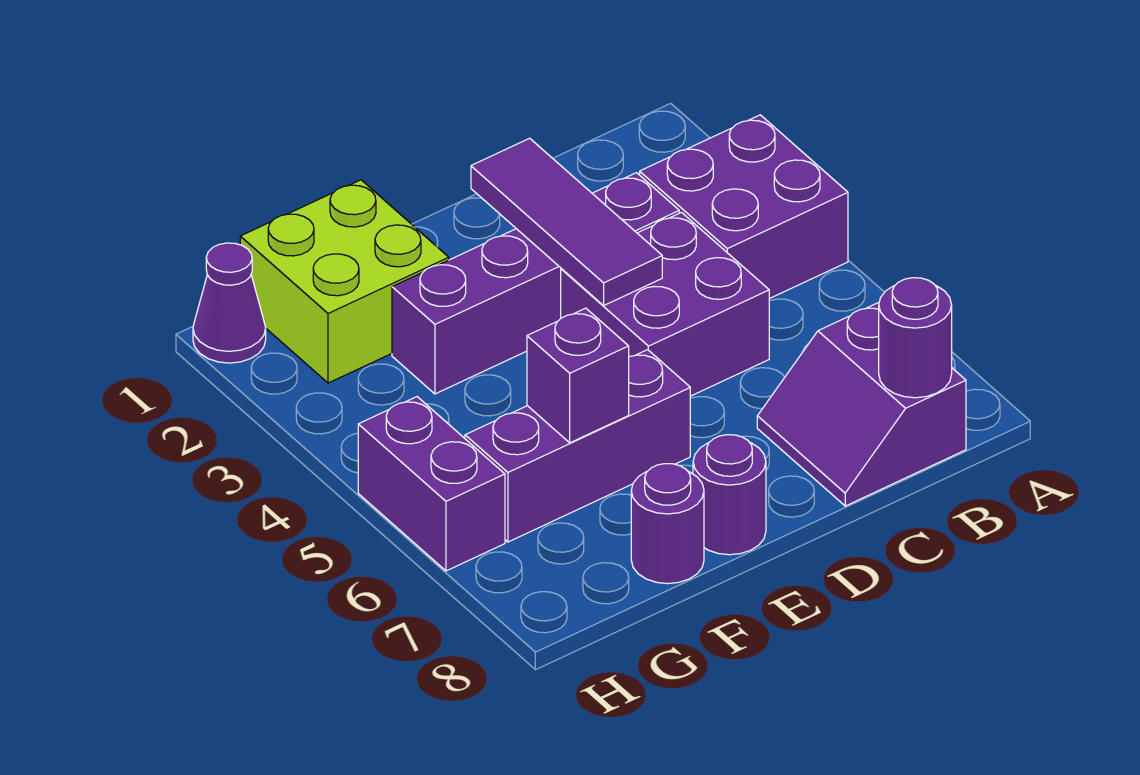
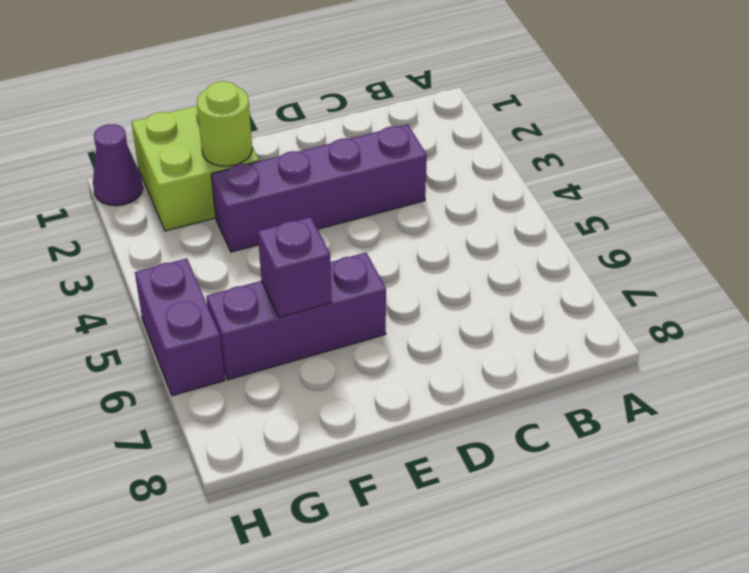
lime round brick F2 level 2 -> none
none -> purple brick A3:B4 level 1
none -> purple slope B7:C8 level 1 top B
none -> purple brick C4:D5 level 1

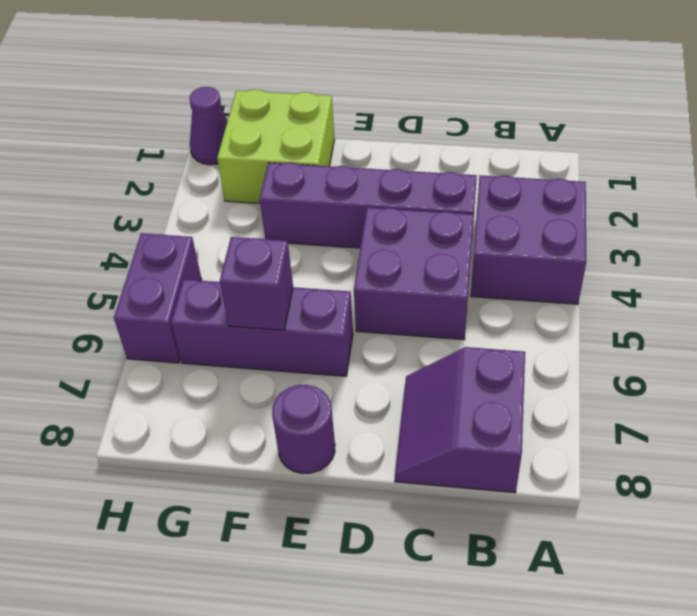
none -> purple round brick F8 level 1
none -> purple round brick B8 level 2
none -> purple tile D2:D4 level 2

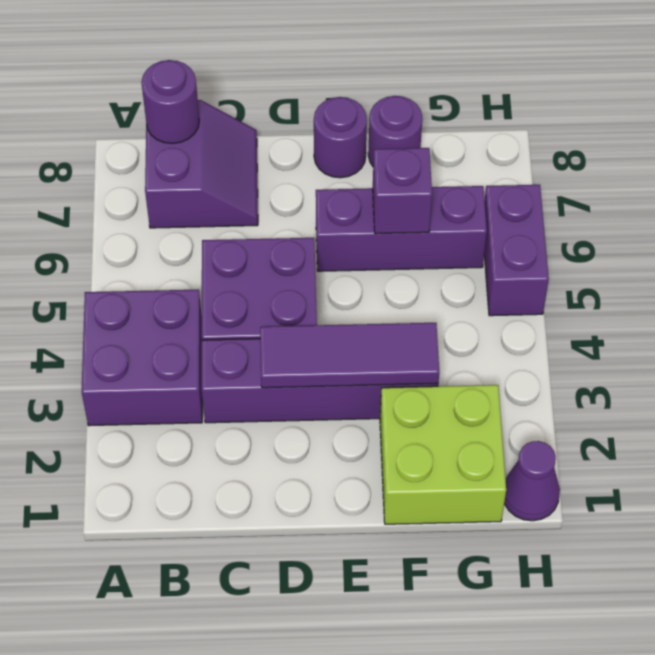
purple tile D3:F3 level 2 -> purple tile D2:D4 level 2

